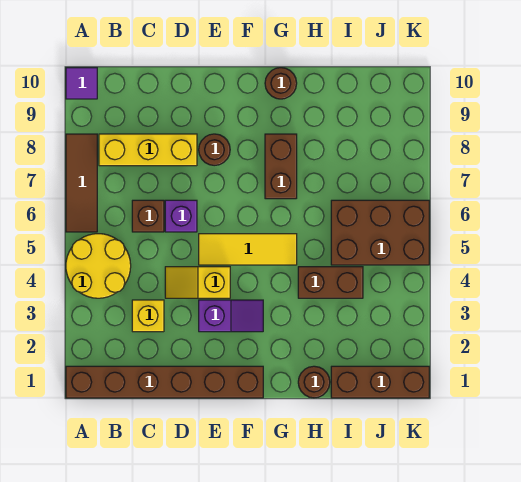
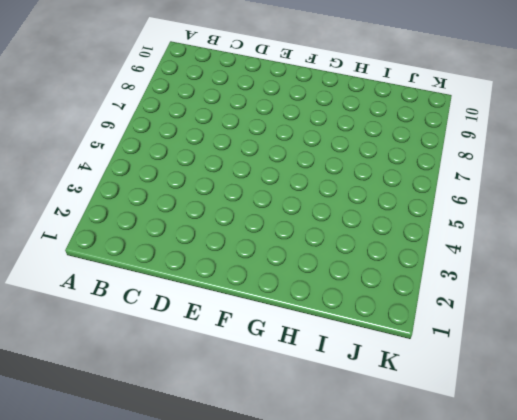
none -> brown brick A1:F1 level 1
none -> yellow round brick A4:B5 level 1
none -> brown tile A6:A8 level 1

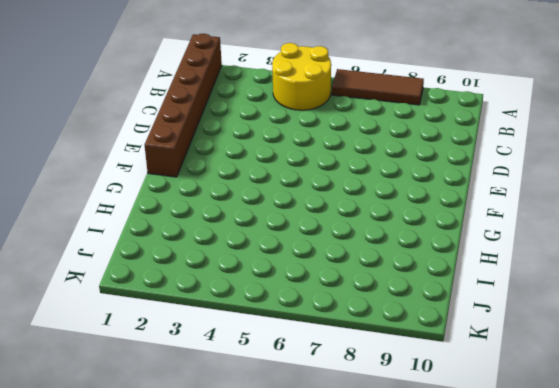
none -> purple tile A10 level 1
none -> yellow brick B8:D8 level 1
none -> yellow brick C3 level 1

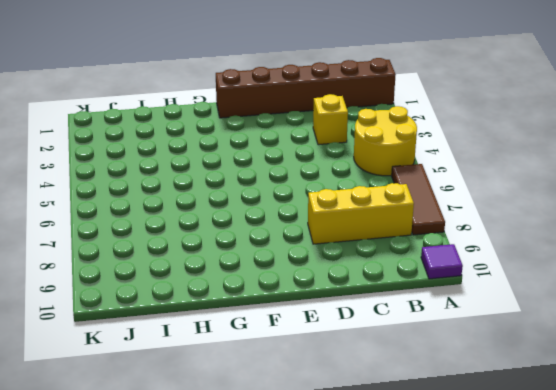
none -> brown brick C6 level 1
none -> yellow slope D4:E4 level 1 top E
none -> purple brick D6 level 1

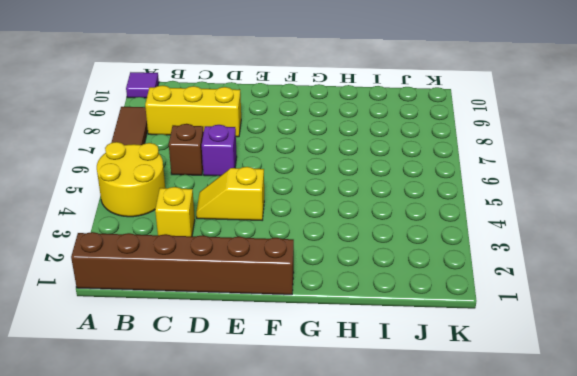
none -> purple slope E3:F3 level 1 top E
none -> yellow tile E5:G5 level 1
none -> brown round brick E8 level 1

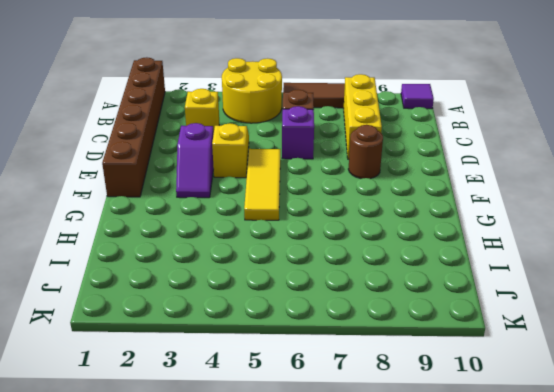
none -> brown brick G7:G8 level 1
none -> brown round brick G10 level 1
none -> brown round brick H1 level 1

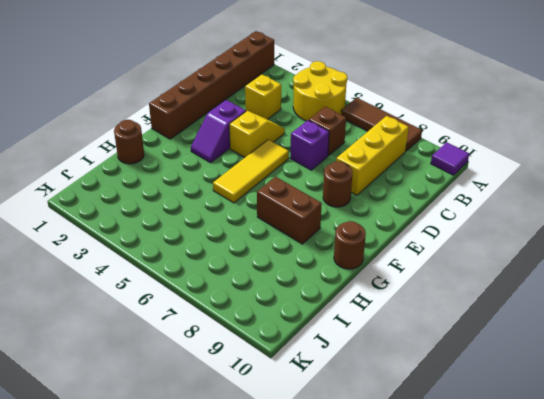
none -> brown brick H4:I4 level 1
none -> brown brick I1:K1 level 1
none -> brown brick I5:K6 level 1

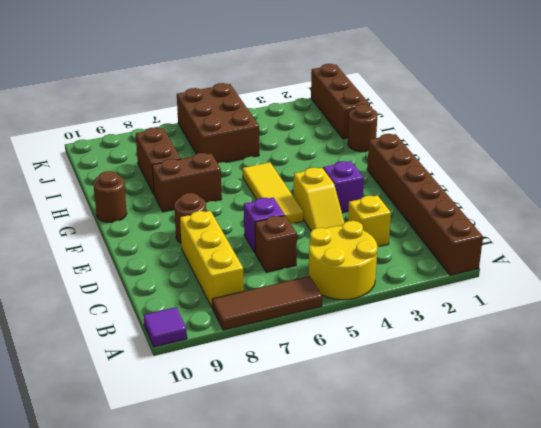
brown brick H8:I8 level 1 -> brown brick H4:I4 level 1

